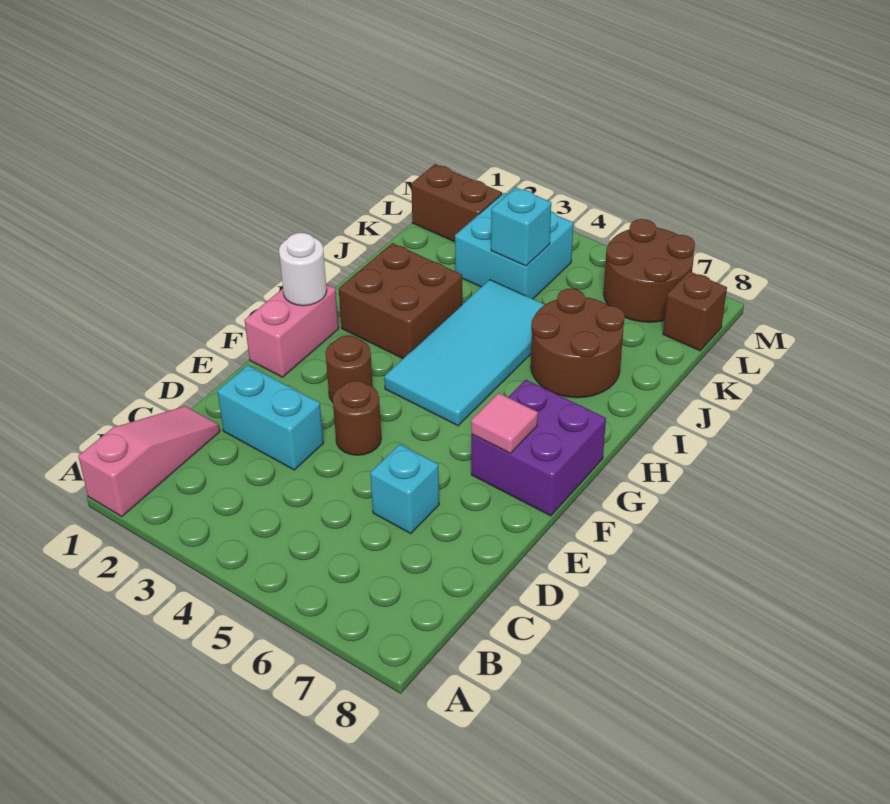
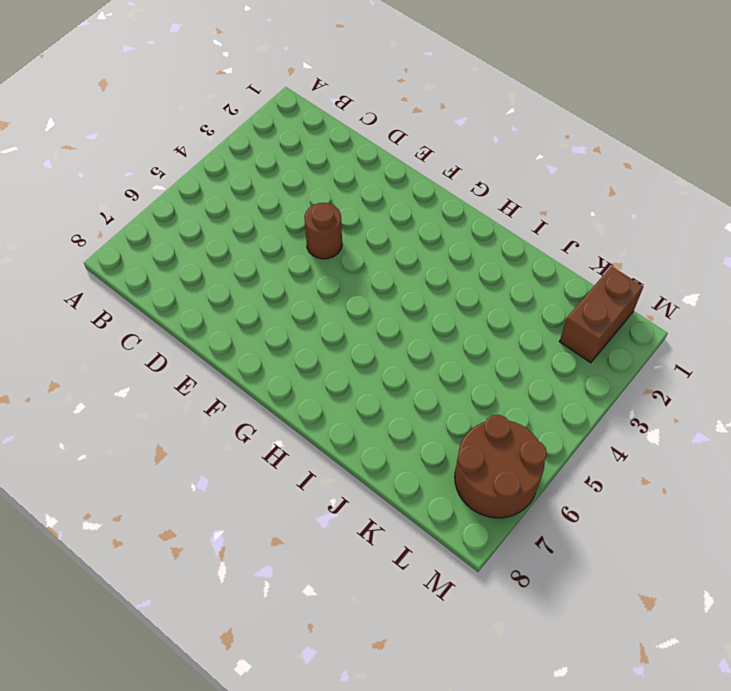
none -> pink slope A1:C1 level 1 top A
none -> cyan brick D2:D3 level 1
none -> cyan brick D6 level 1

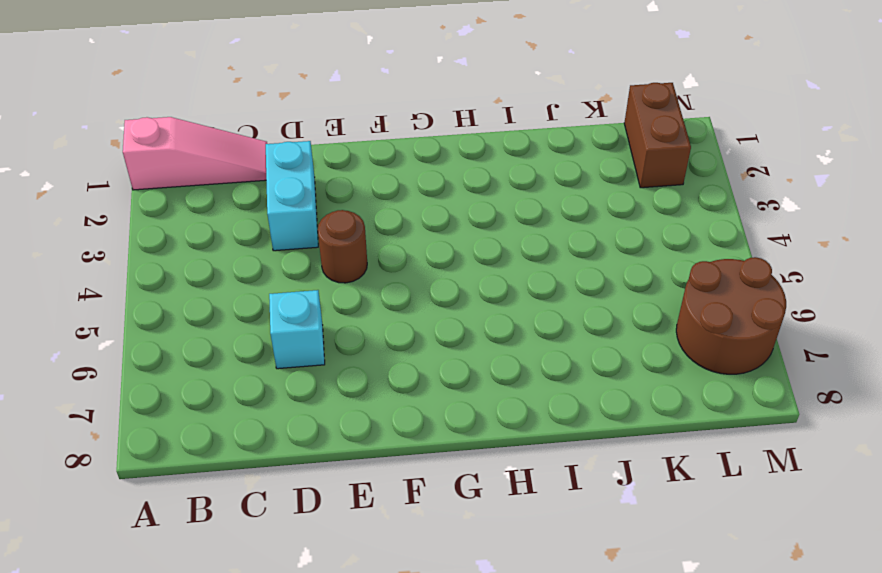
none -> pink brick F1:G1 level 1
none -> brown round brick F3 level 1
none -> purple brick F7:G8 level 1

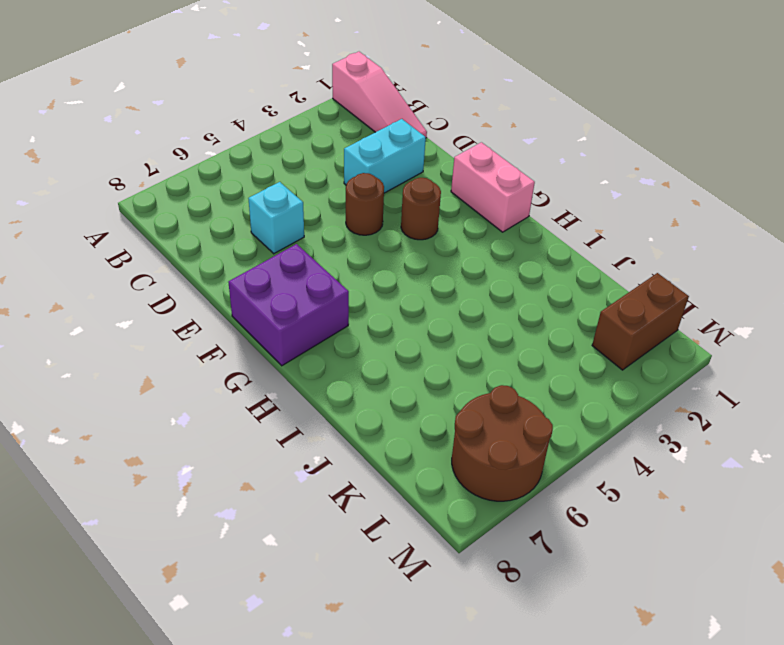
none -> cyan tile G4:J5 level 1
none -> brown brick H2:I3 level 1
none -> brown round brick I6:J7 level 1

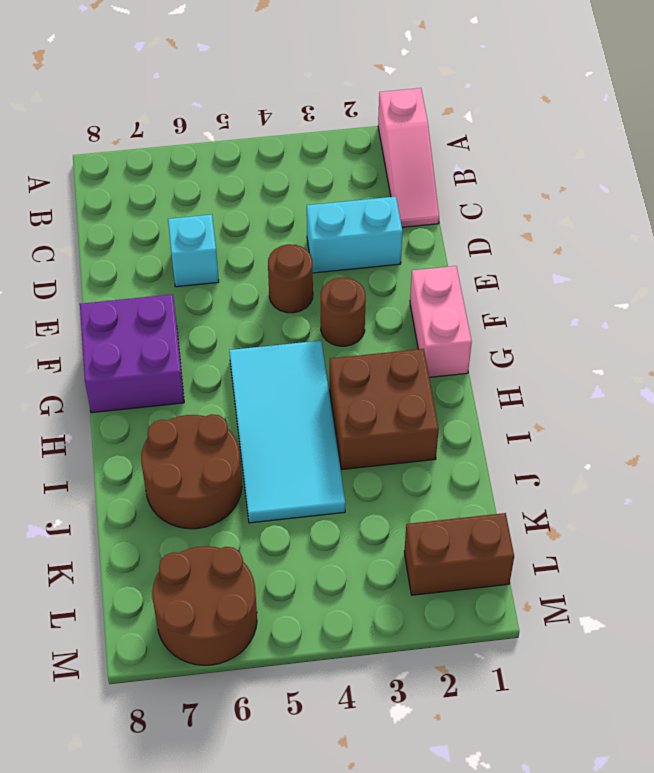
none -> cyan brick K3:L4 level 1
none -> brown brick L8 level 1
none -> pink tile F7 level 2

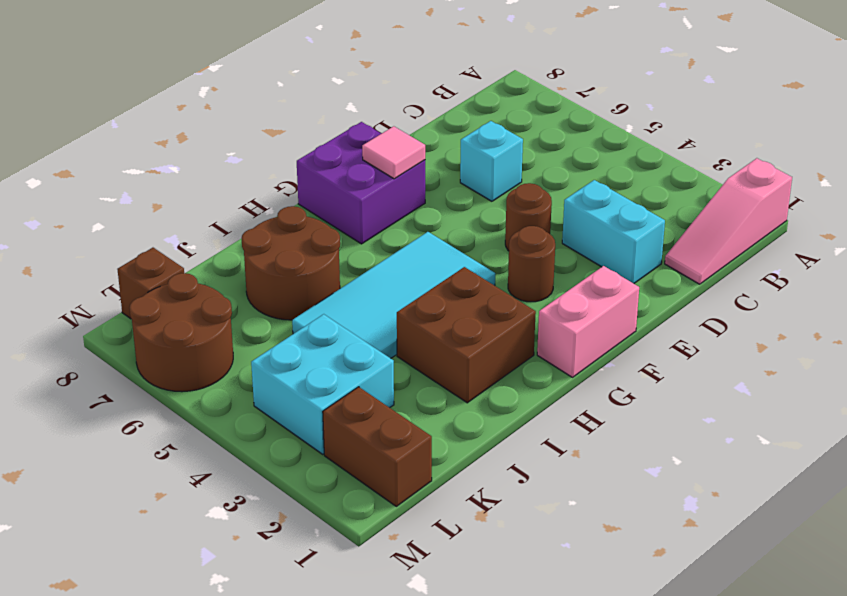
none -> white round brick G1 level 2
none -> cyan brick K4 level 2

